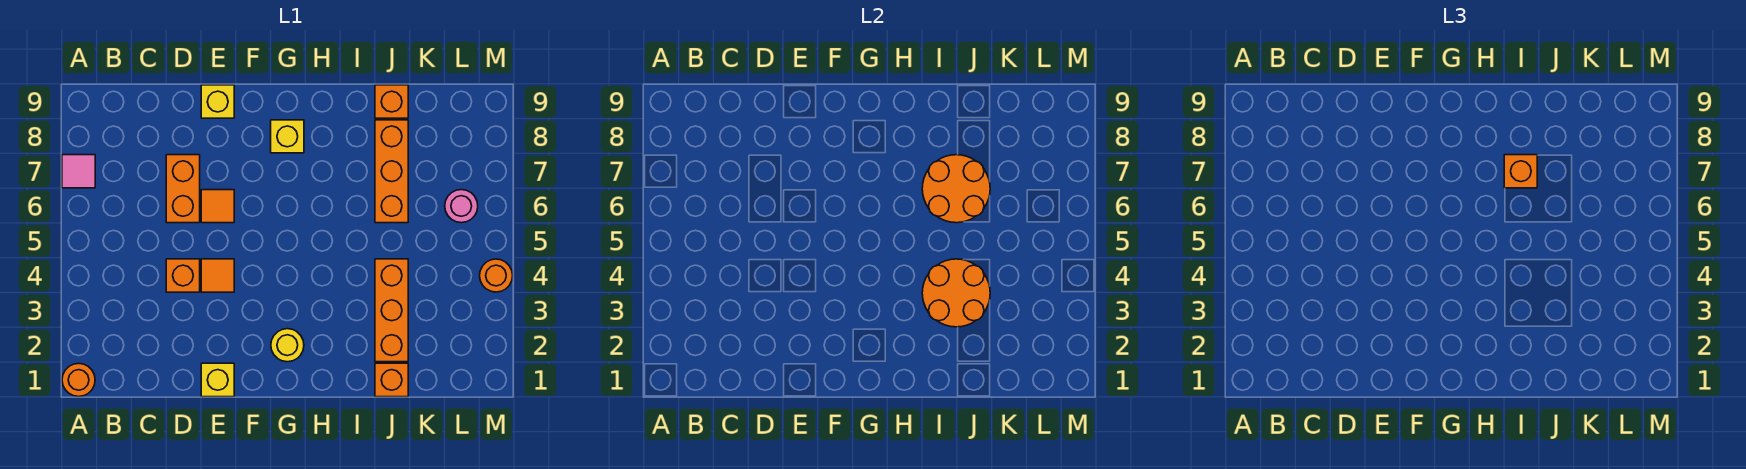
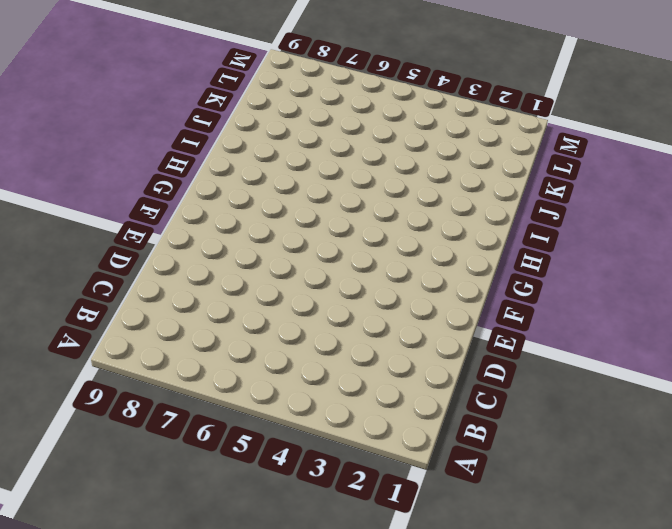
none -> orange round brick A1 level 1
none -> pink tile A7 level 1
none -> orange brick D4 level 1

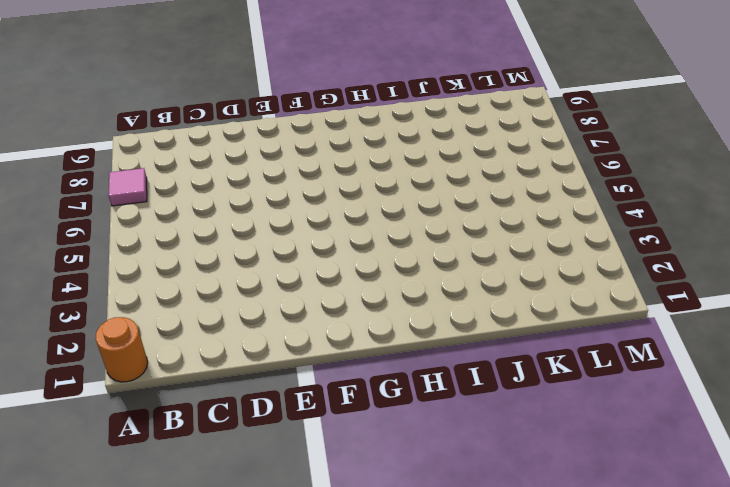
none -> orange brick D4 level 1
none -> orange brick D6:D7 level 1
none -> yellow brick E1 level 1

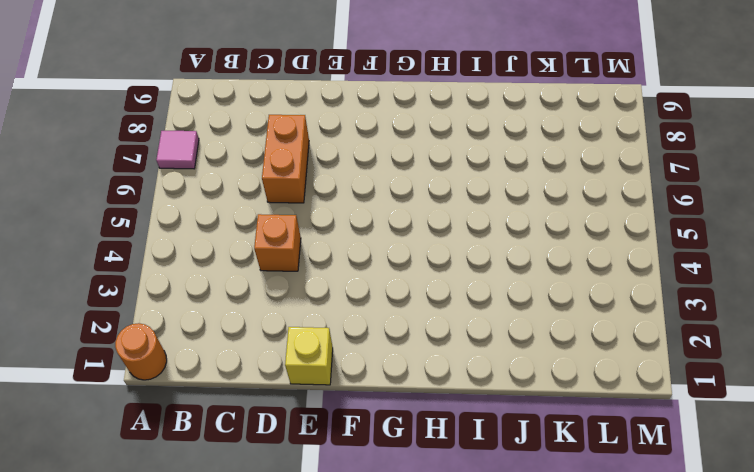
none -> orange tile E4 level 1
none -> orange tile E6 level 1
none -> yellow brick E9 level 1

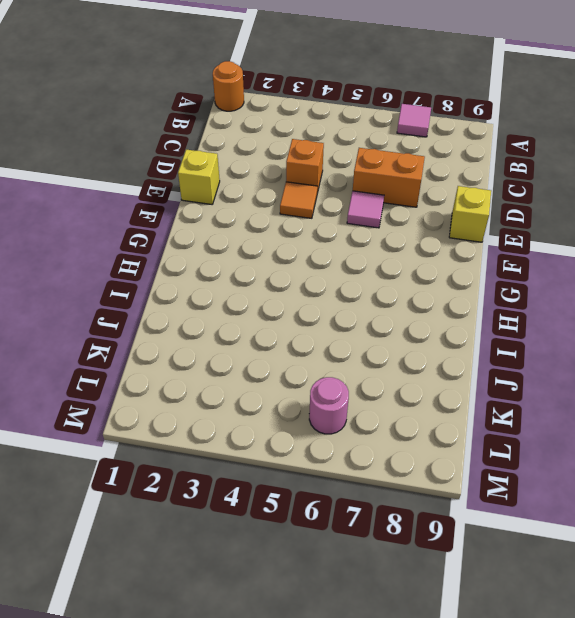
pink tile E6 level 1 -> orange tile E6 level 1
none -> yellow round brick G2 level 1
none -> yellow brick G8 level 1
none -> orange brick J1 level 1

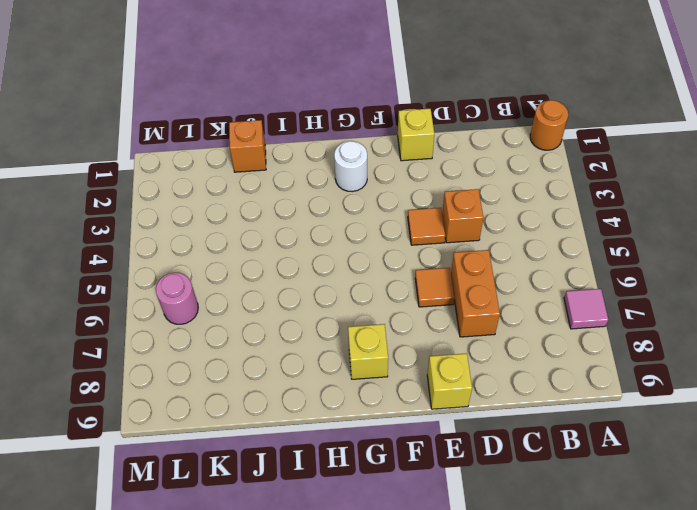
white round brick G2 level 1 -> yellow round brick G2 level 1
none -> orange brick J2:J4 level 1
none -> orange brick J6:J8 level 1
none -> orange brick J9 level 1

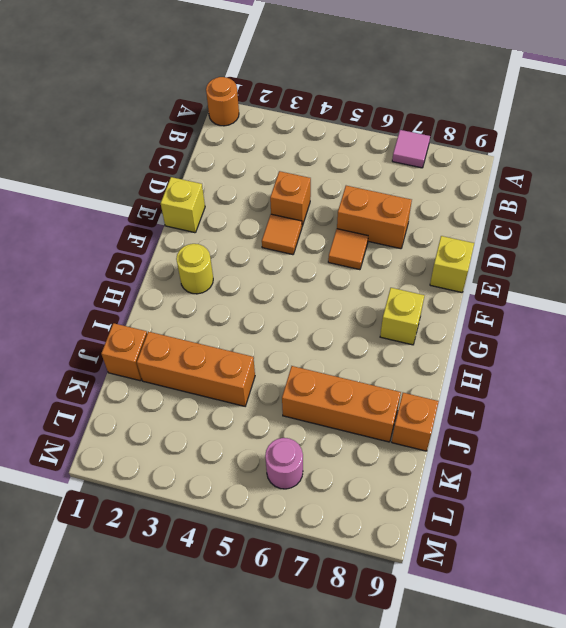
none -> orange round brick M4 level 1
none -> orange round brick I3:J4 level 2
none -> orange round brick I6:J7 level 2

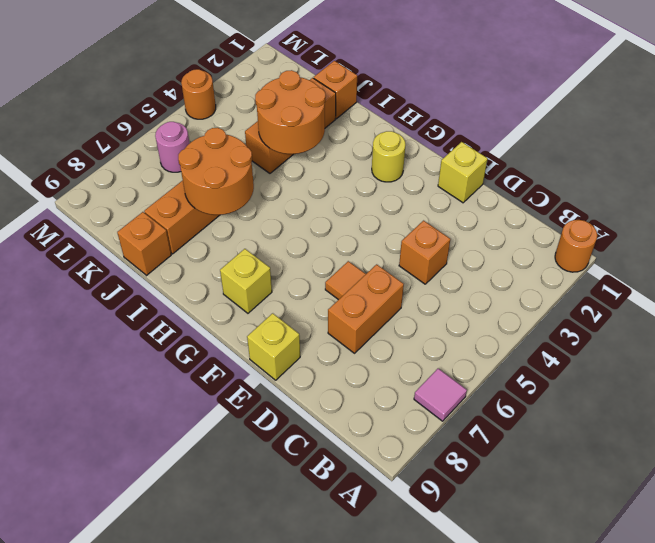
none -> orange tile E4 level 1
none -> orange brick I7 level 3

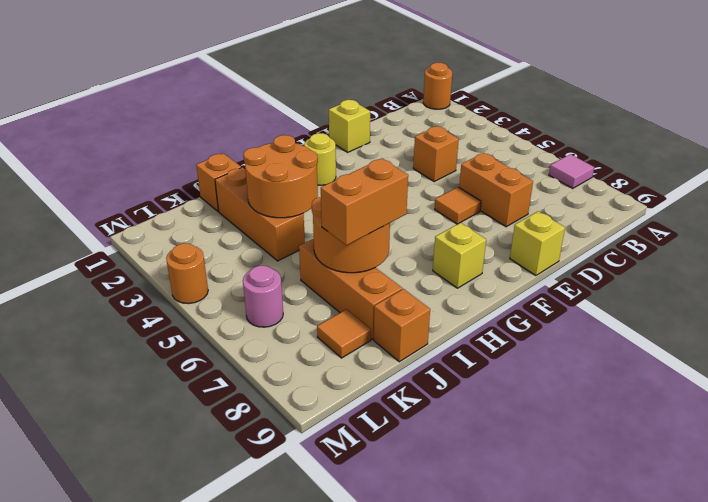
orange brick I7:J7 level 3 -> orange brick I7 level 3
orange tile K8 level 1 -> orange tile E4 level 1

